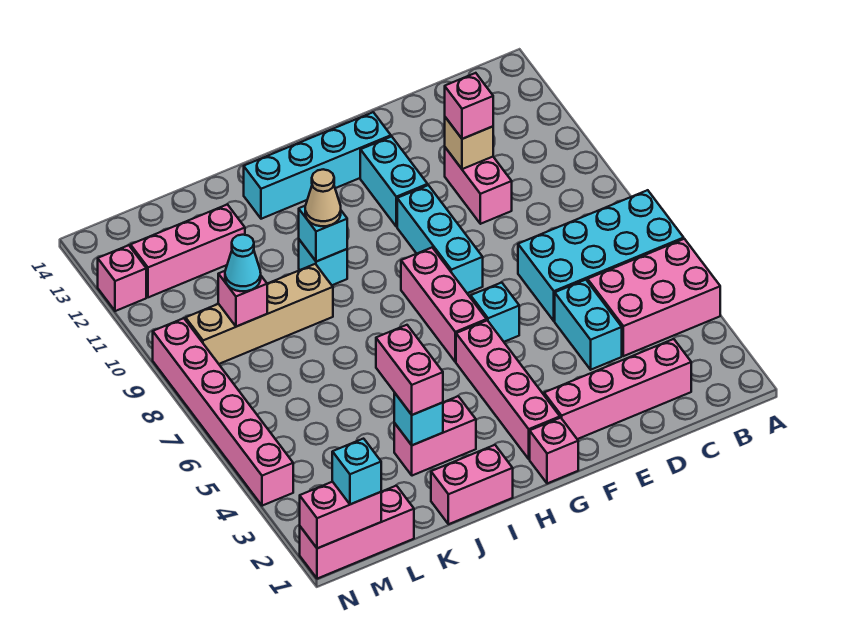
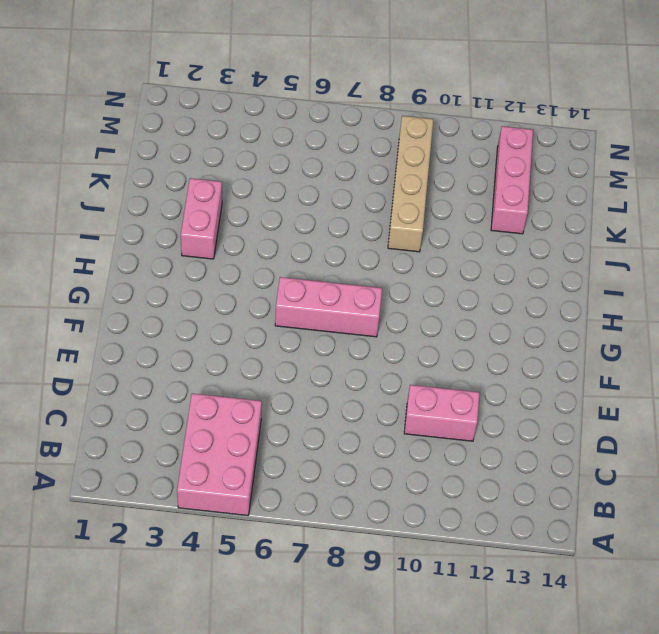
none -> cyan brick A6:D7 level 1
none -> pink brick C2:F2 level 1
none -> cyan brick D4:D5 level 1
none -> cyan brick F6 level 1

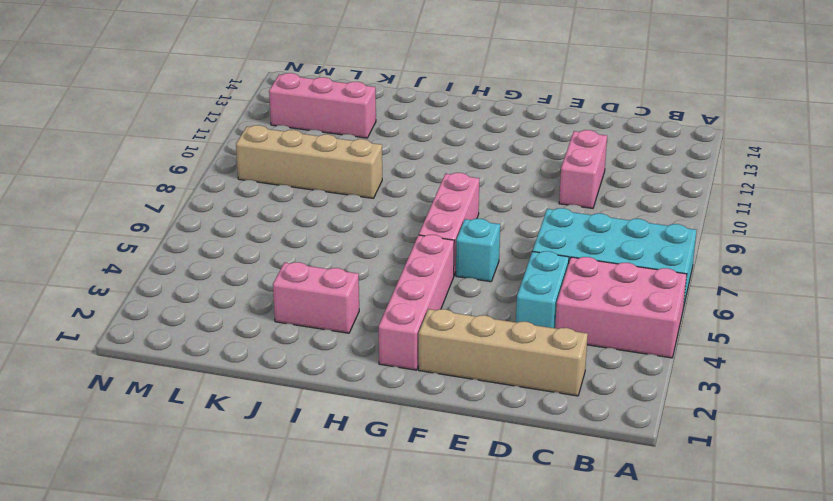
tan brick C2:F2 level 1 -> pink brick C2:F2 level 1
none -> cyan brick F8:F10 level 1
none -> cyan brick F11:F12 level 1
none -> cyan brick F13:I13 level 1
none -> pink brick G1 level 1

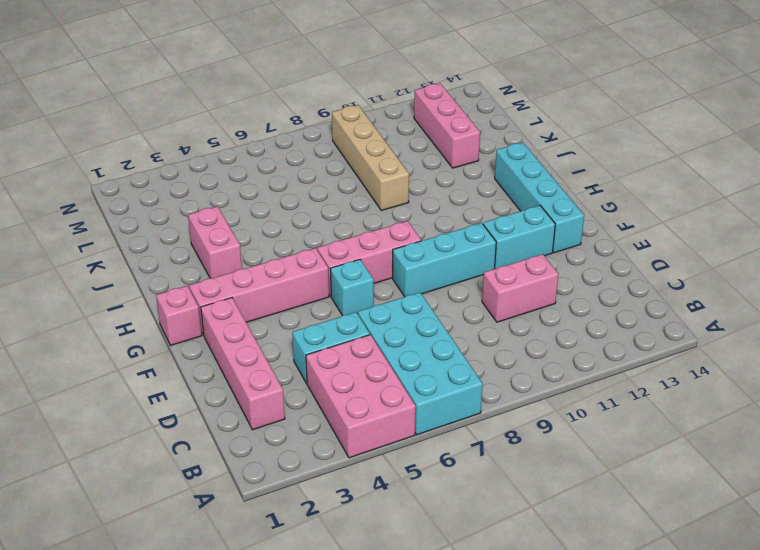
none -> pink brick I1:J1 level 1
none -> cyan brick I10 level 1
none -> pink brick L1:N1 level 1
none -> pink brick N4:N9 level 1

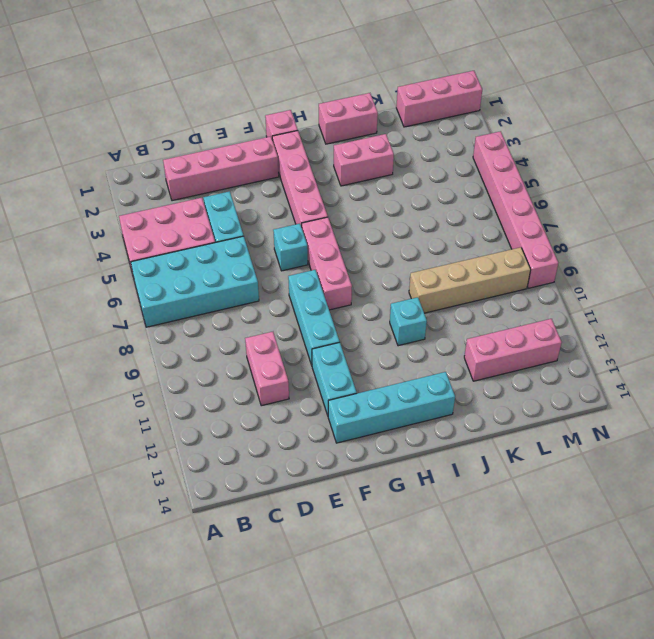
none -> pink brick N12 level 1
none -> tan brick D11 level 2
none -> cyan brick I10 level 2
none -> cyan brick J3 level 2

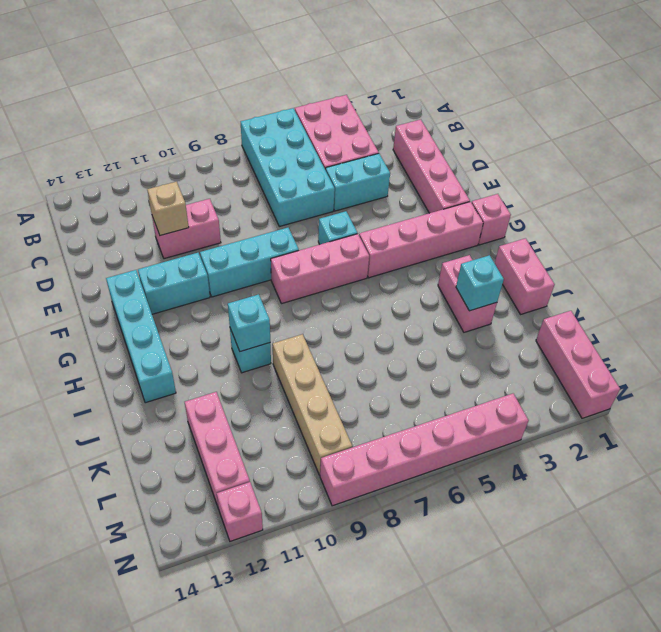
none -> pink brick L9 level 2
none -> pink brick M1:N1 level 2
none -> pink brick D11 level 3
none -> tan cone I10 level 3

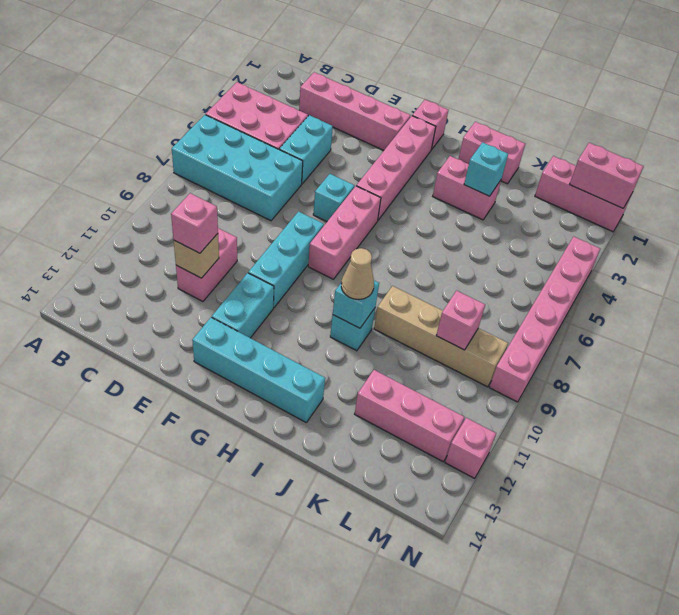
none -> pink brick J3:J4 level 3
none -> cyan cone L9 level 3
none -> cyan brick M1 level 3

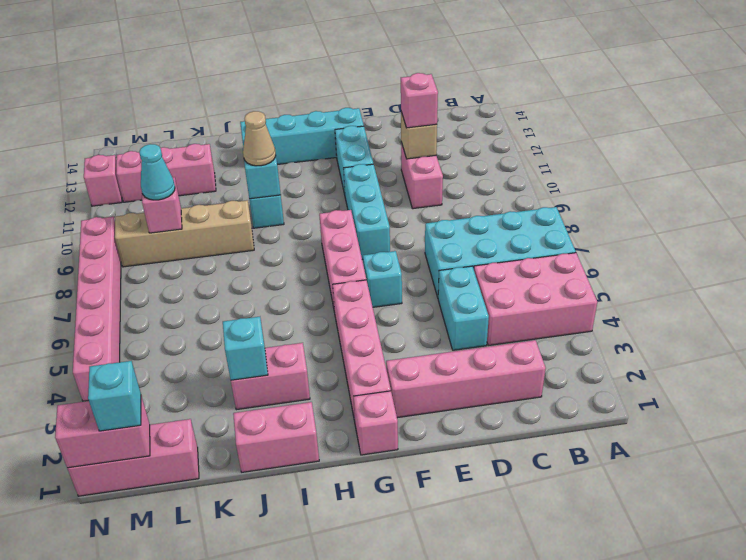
none -> pink brick J3:J4 level 3

